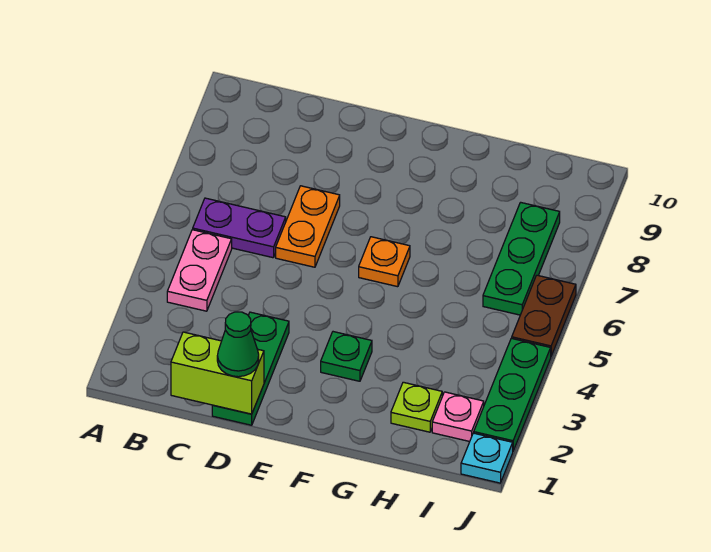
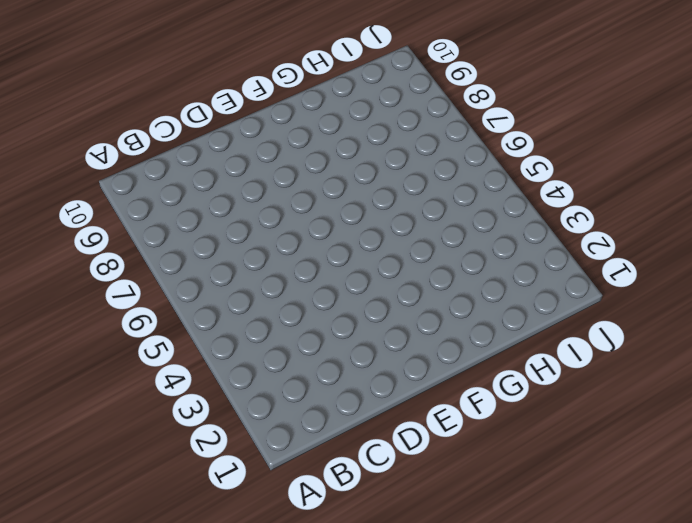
none -> pink plate B4:B5 level 1
none -> purple plate B6:C6 level 1
none -> green plate D1:D3 level 1

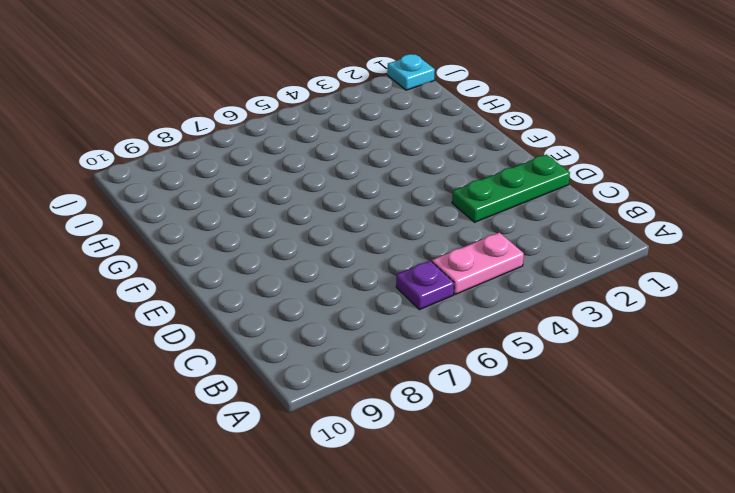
purple plate B6 level 1 -> purple plate B6:C6 level 1
none -> orange plate D6:D7 level 1
none -> green plate F3 level 1
none -> orange plate F6 level 1

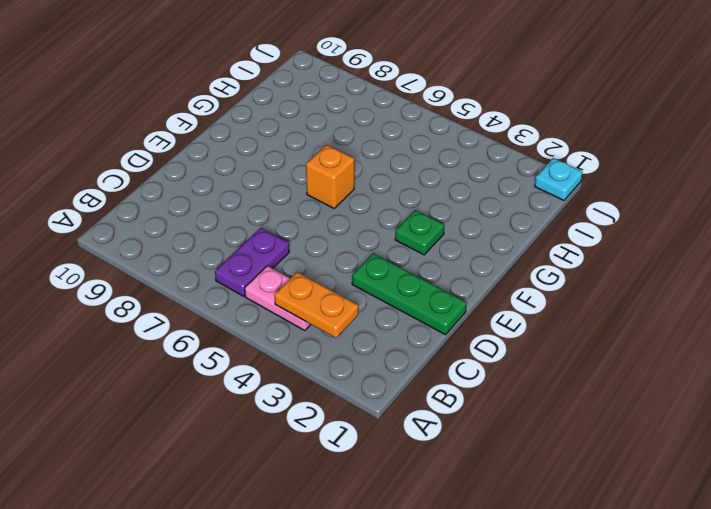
orange plate B3:B4 level 2 -> orange plate D6:D7 level 1
orange brick F6 level 1 -> orange plate F6 level 1
none -> lime plate H2 level 1
none -> pink plate I2 level 1
none -> green plate I6:I8 level 1

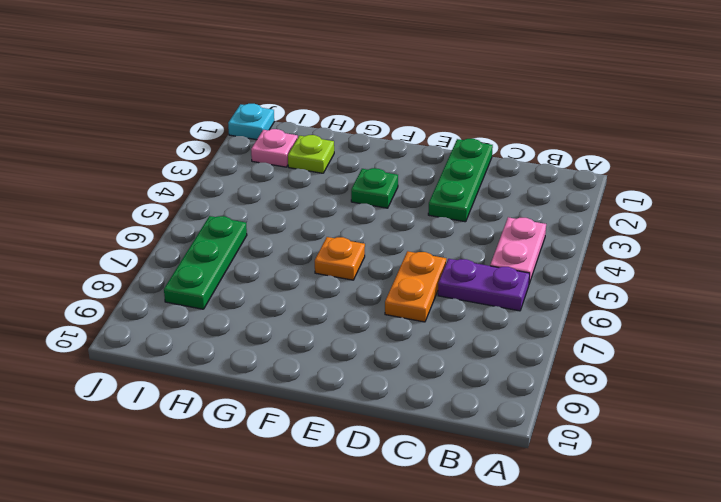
none -> green plate J2:J4 level 1
none -> brown plate J5:J6 level 1
none -> lime brick C1:D1 level 2

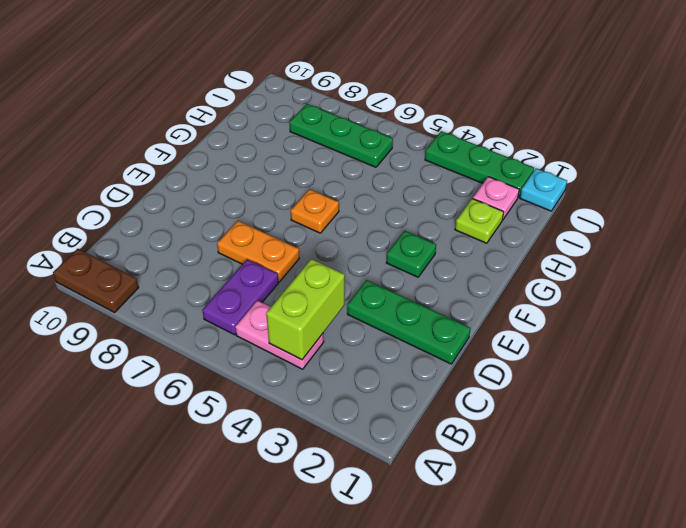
brown plate A9:A10 level 1 -> brown plate J5:J6 level 1
lime brick B4:C4 level 2 -> lime brick C1:D1 level 2
none -> green cone D1 level 3

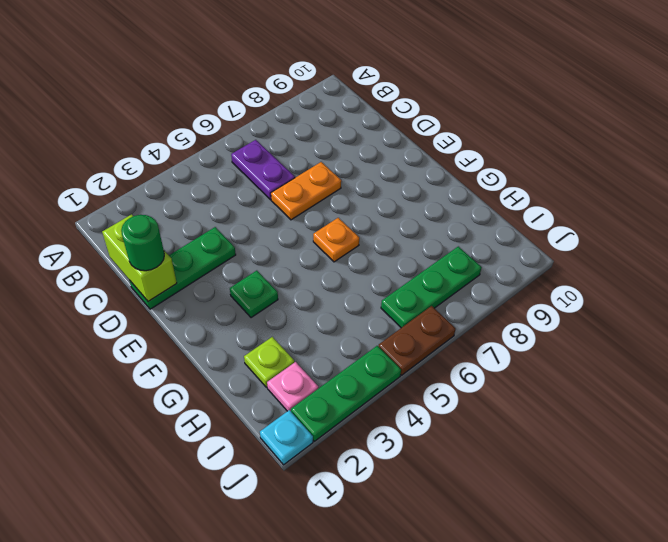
green round brick D1 level 3 -> green cone D1 level 3
none -> pink plate B4:B5 level 1

